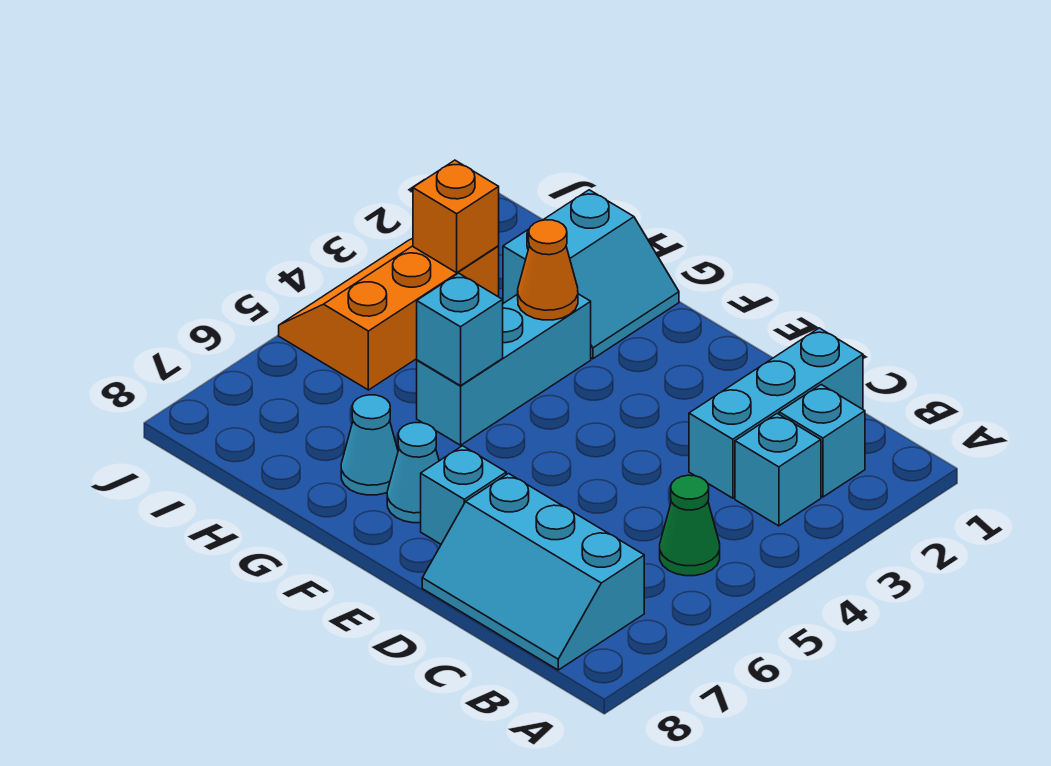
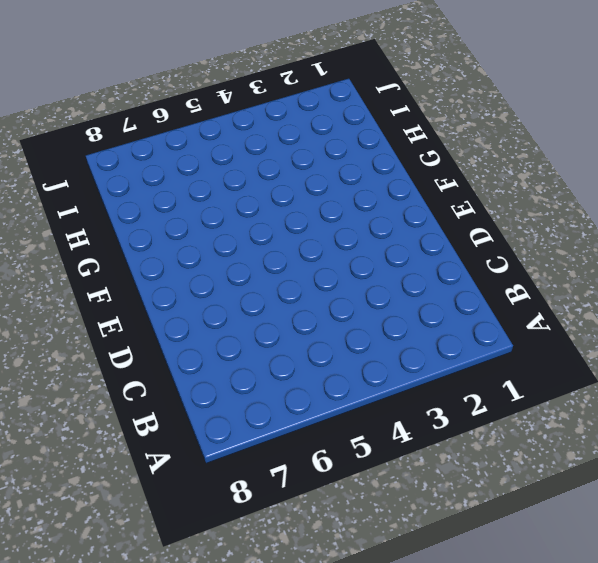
none -> cyan brick B2 level 1
none -> cyan brick B3 level 1
none -> green cone B5 level 1

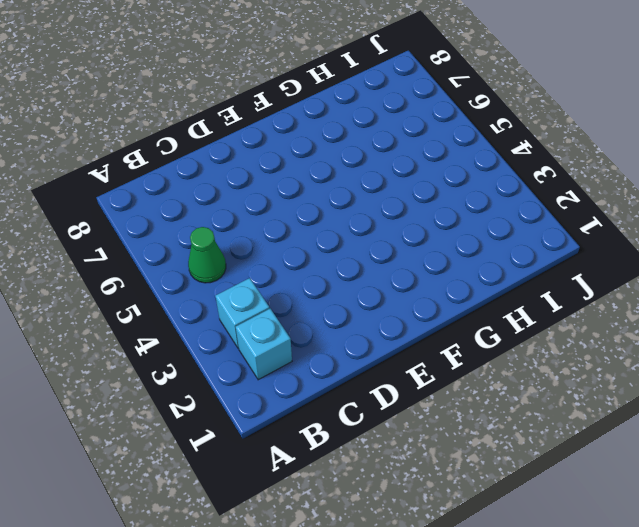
none -> cyan slope B7:D8 level 1 top 7
none -> cyan brick C1:C3 level 1
none -> cyan brick E7 level 1

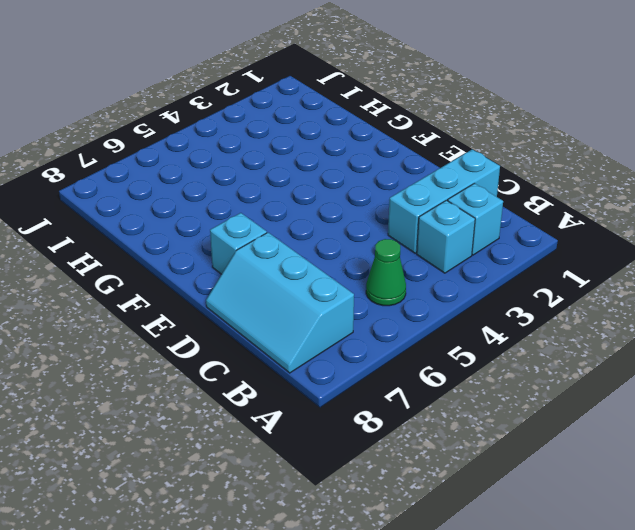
none -> cyan cone F7 level 1
none -> cyan slope G1:H2 level 1 top H
none -> cyan brick G3:G5 level 1

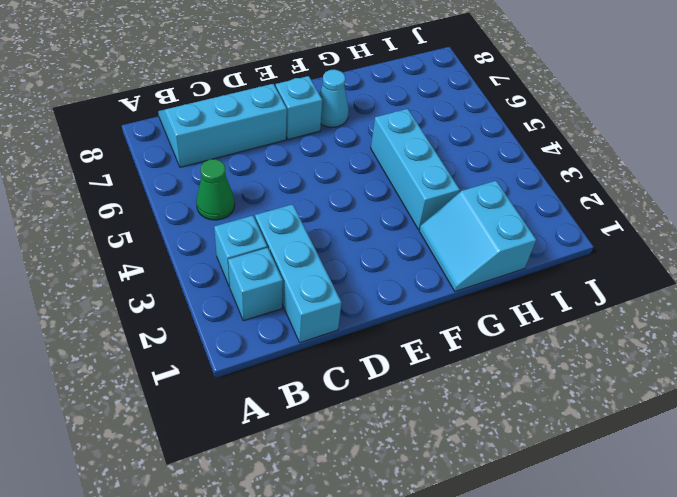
none -> cyan cone G7 level 1
none -> orange slope I3:J5 level 1 top I
none -> orange cone G3 level 2

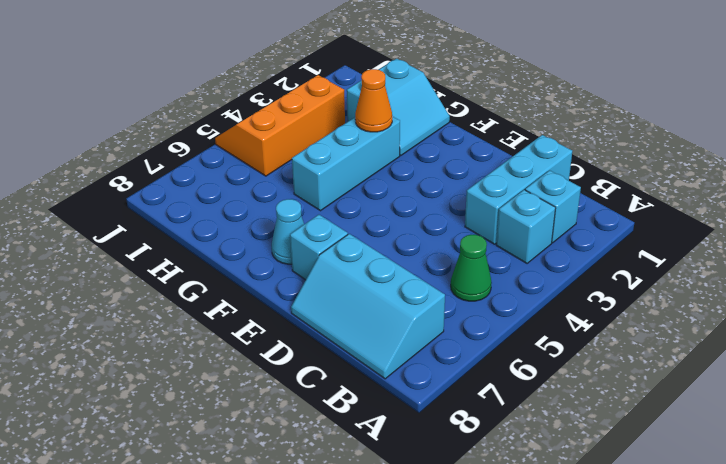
none -> cyan cone G7 level 1
none -> cyan brick G5 level 2
none -> orange brick I3 level 2

